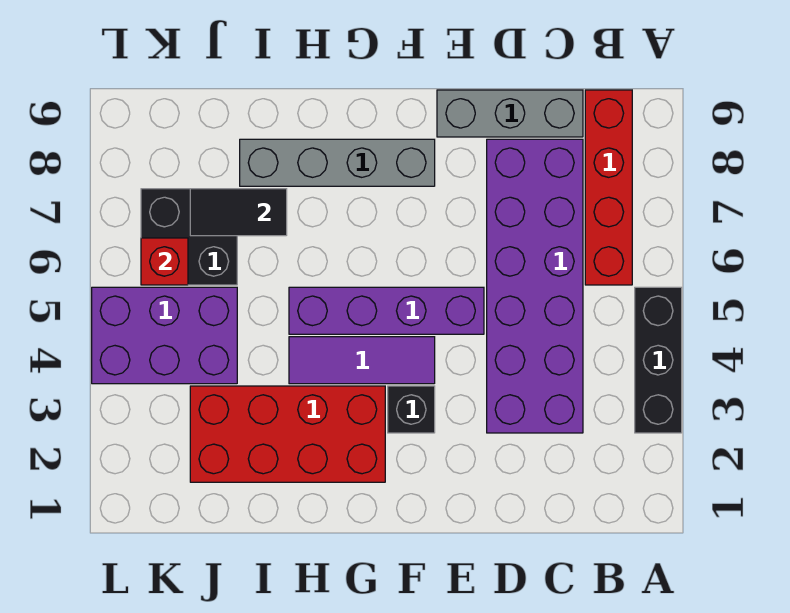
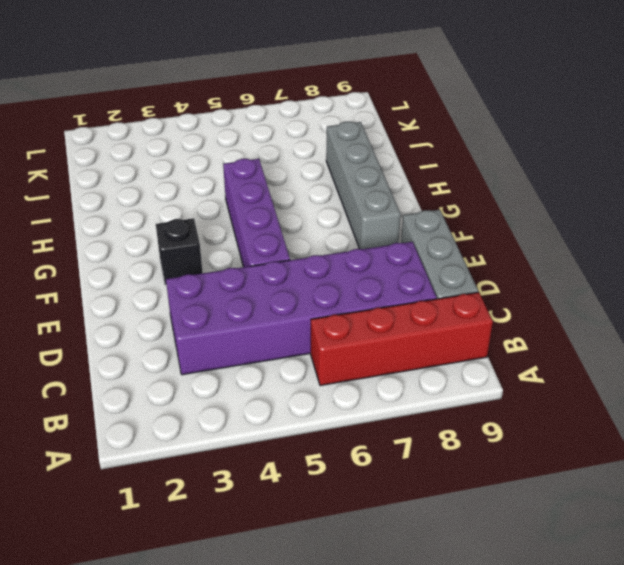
none -> black brick A3:A5 level 1
none -> purple tile F4:H4 level 1
none -> red brick G2:J3 level 1

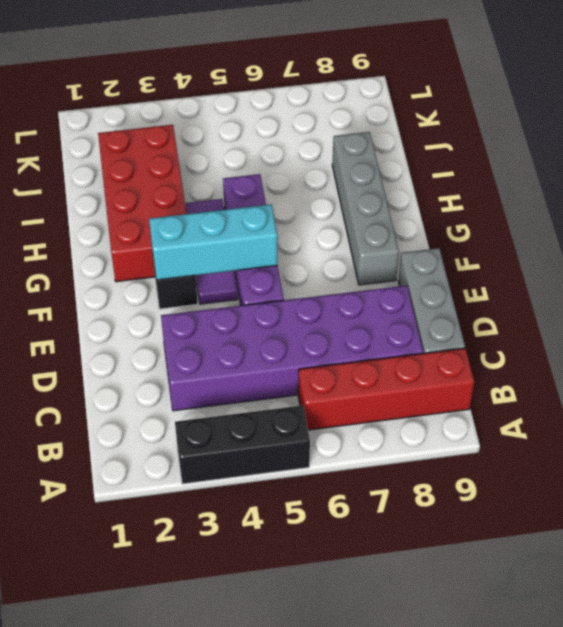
cyan brick F3:F5 level 2 -> none
none -> purple brick J4:L5 level 1
none -> black brick J6:K7 level 1
none -> black tile I7:J7 level 2

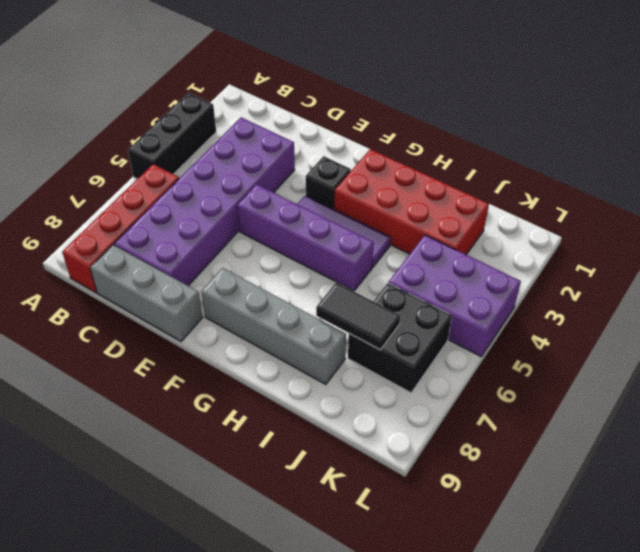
none -> red brick K6 level 2

